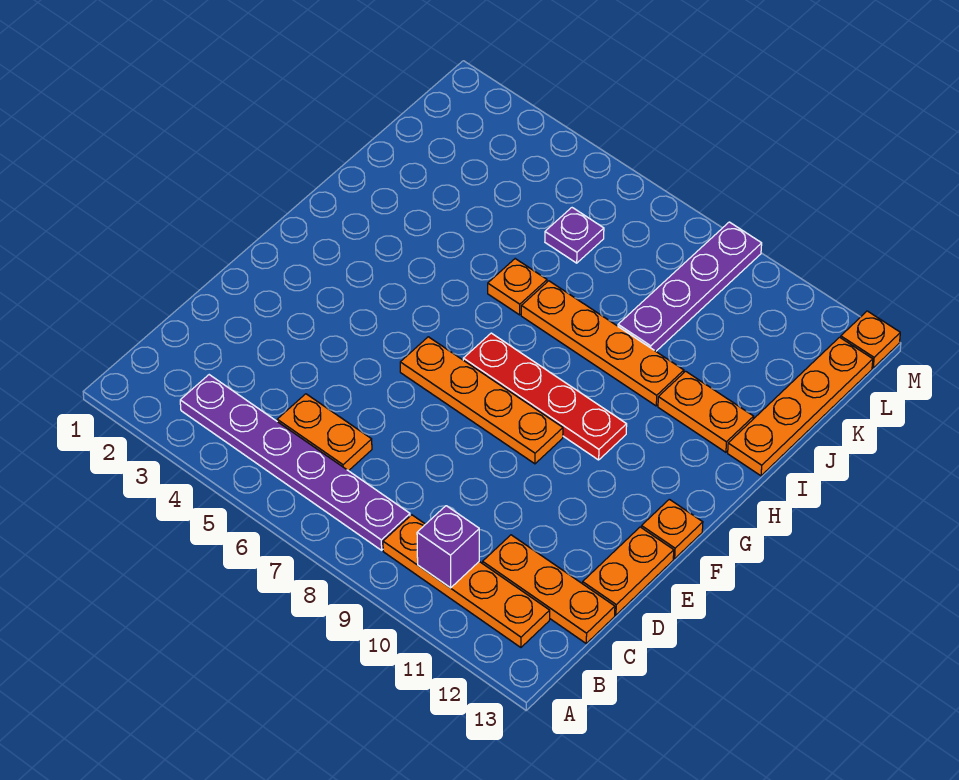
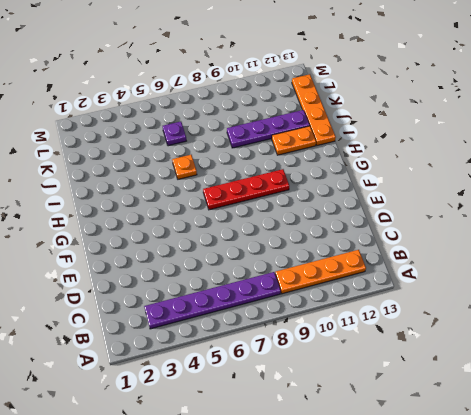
purple plate J9:J12 level 1 -> purple plate J9:M9 level 1
none -> orange plate C5:C6 level 1
none -> orange plate C11:C13 level 1
none -> orange plate D13:E13 level 1

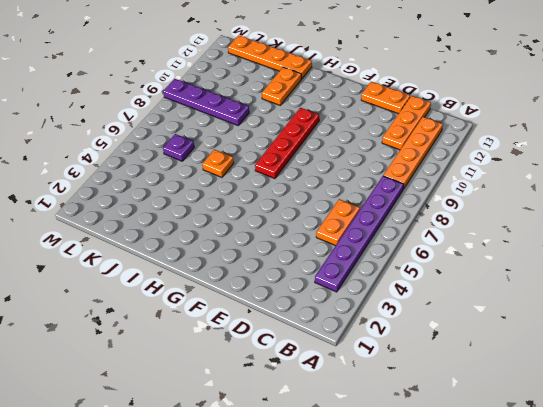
none -> orange plate F6:F9 level 1
none -> orange plate F13 level 1
none -> orange plate I7:I10 level 1

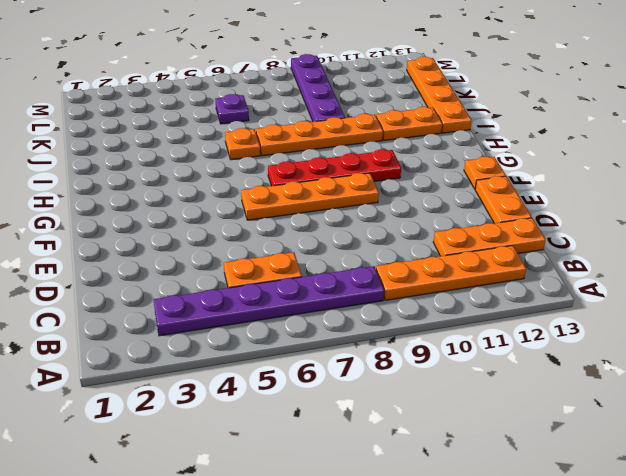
none -> orange plate M13 level 1
none -> purple brick B10 level 2

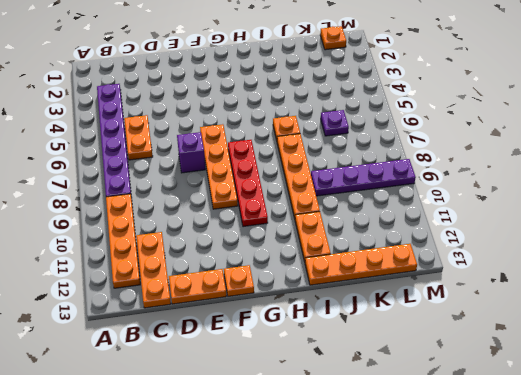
purple brick E7 level 1 -> purple brick B10 level 2
orange plate L1 level 1 -> orange plate M13 level 1

